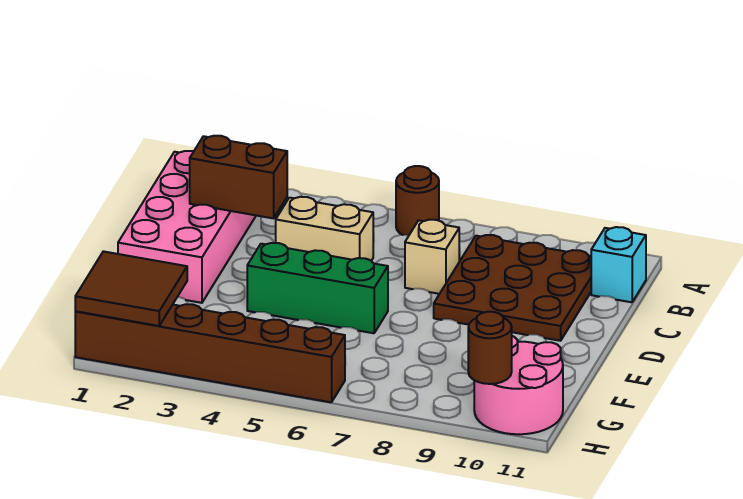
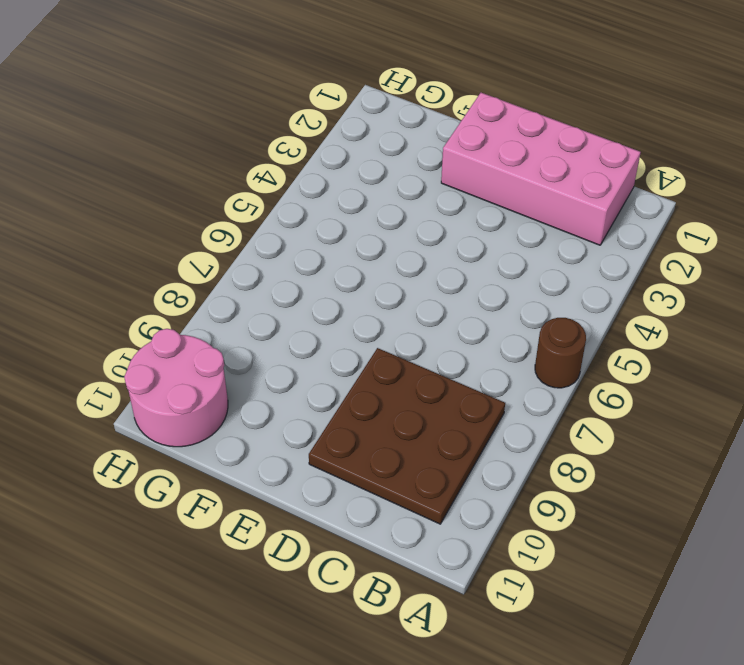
none -> cyan brick B11 level 1
none -> tan brick C4:C5 level 1
none -> tan brick C7 level 1

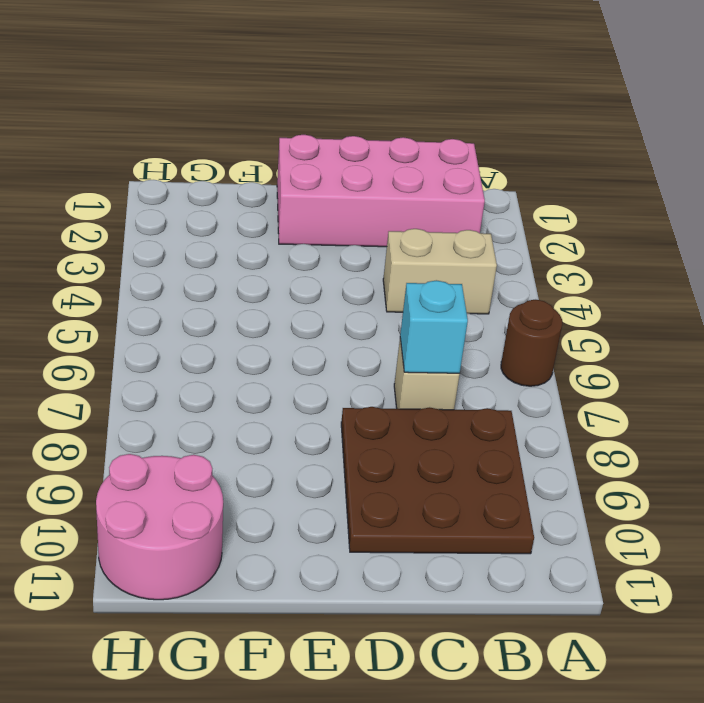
tan brick B4:C4 level 1 -> tan brick C4:C5 level 1
cyan brick C7 level 2 -> cyan brick B11 level 1
none -> green brick E4:E6 level 1
none -> brown brick H1:H6 level 1
none -> brown brick C2:C3 level 2

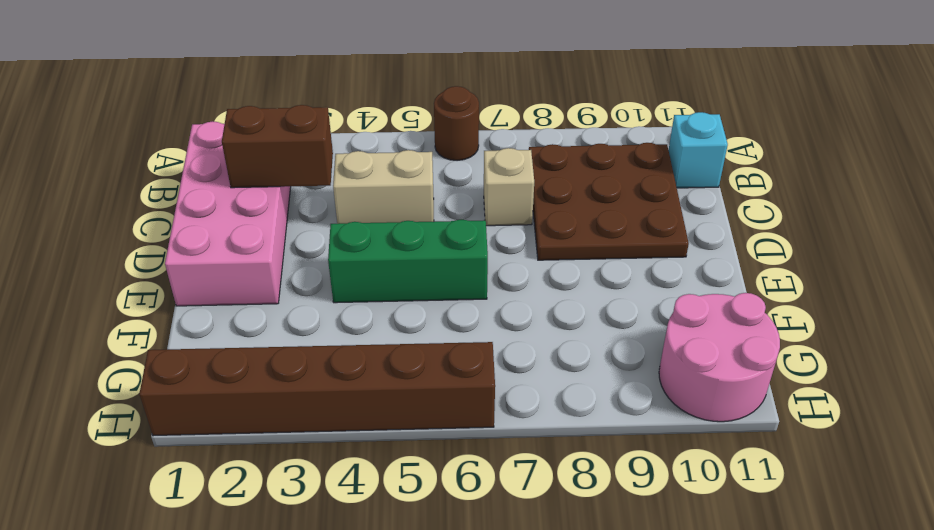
none -> brown tile G1:H2 level 2
none -> brown round brick H10 level 2

